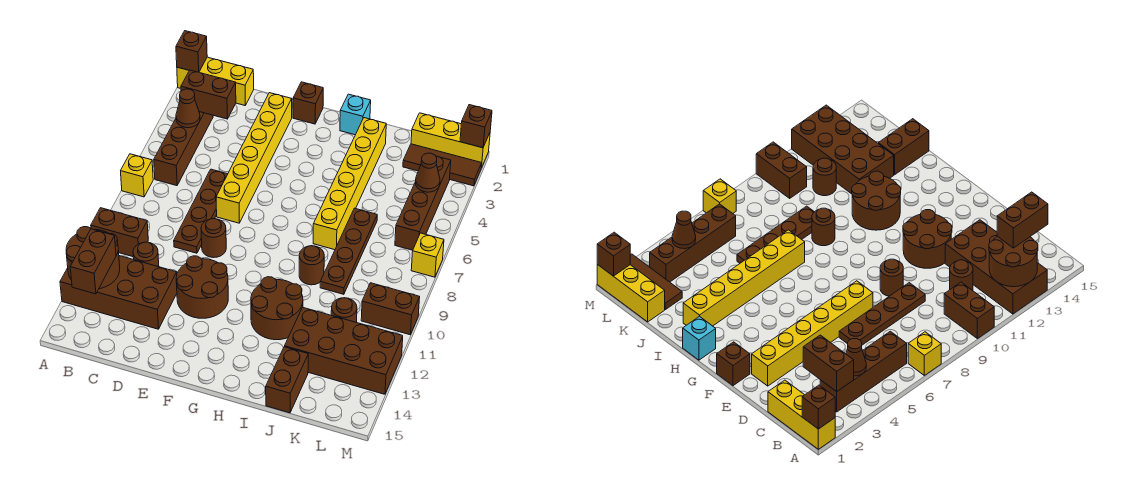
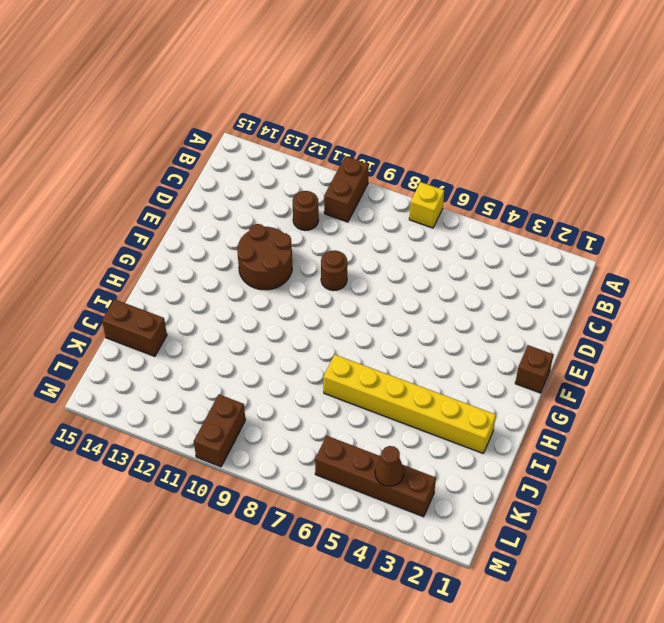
none -> yellow brick A1:C1 level 1
none -> brown brick A12:D13 level 1
none -> brown brick B3:B6 level 1
none -> brown plate D6:D9 level 1

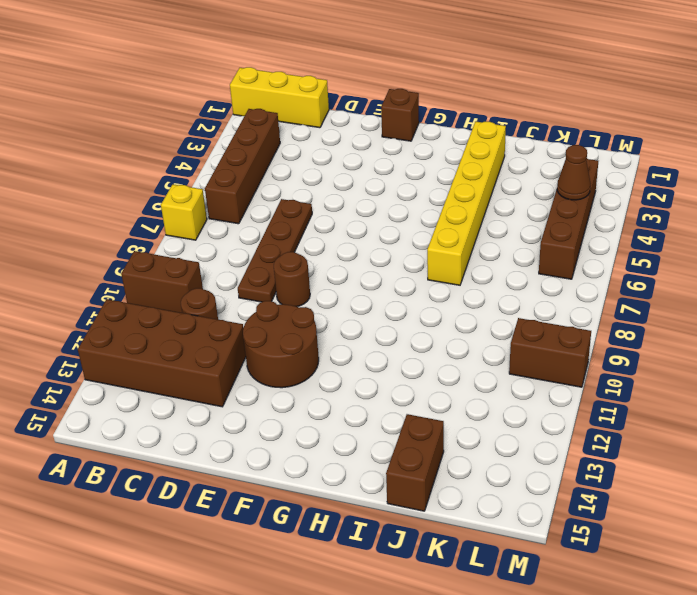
none -> yellow brick E2:E7 level 1
none -> cyan brick H1 level 1
none -> brown round brick H11:I12 level 1
none -> brown round brick I9 level 1

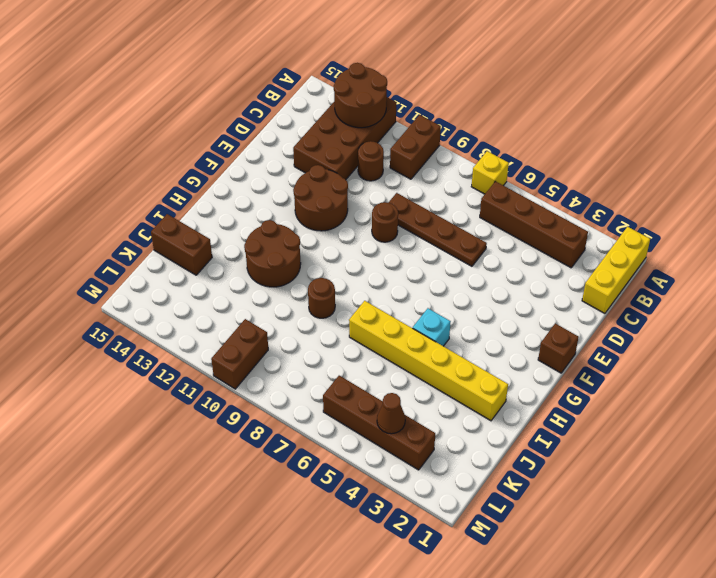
cyan brick H5 level 1 -> cyan brick H1 level 1
none -> yellow brick E2:E7 level 1
none -> brown plate J6:J9 level 1
none -> brown brick J12:M13 level 1
none -> yellow brick K1:M1 level 1

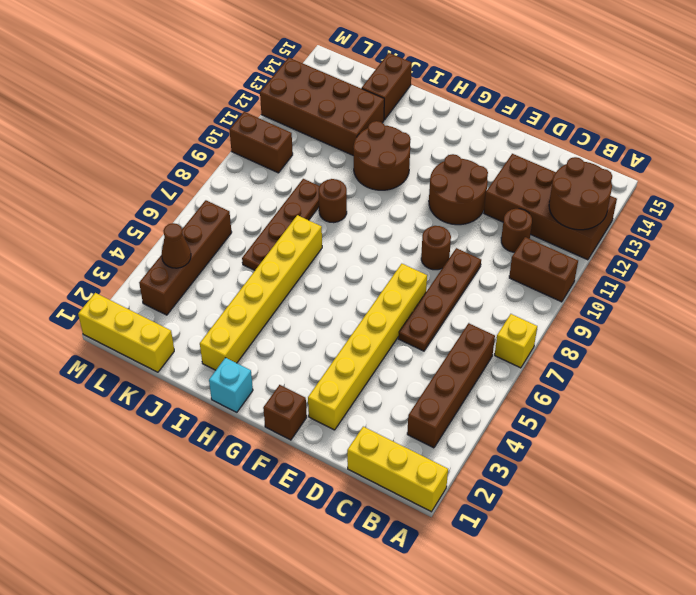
none -> brown tile K2:M2 level 1
none -> brown round brick K11 level 1
none -> yellow brick M7 level 1
none -> brown brick A1 level 2

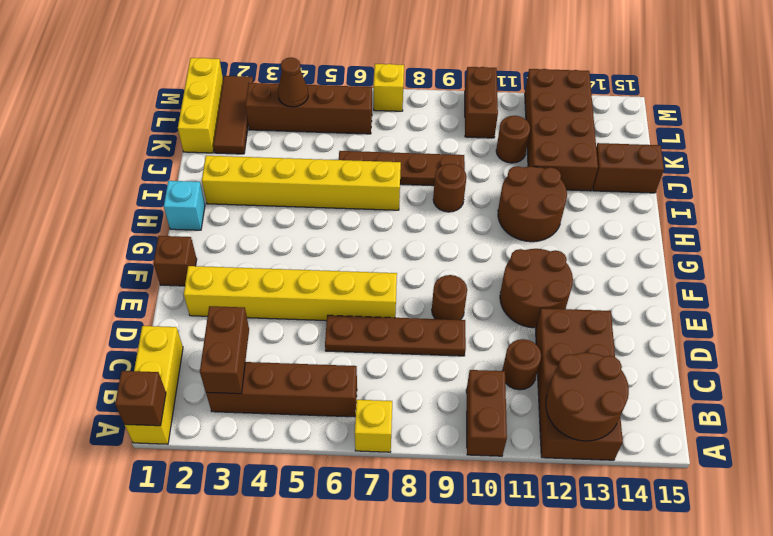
none -> brown cone B4 level 2
none -> brown brick M1 level 2
none -> brown brick B13:B14 level 3

